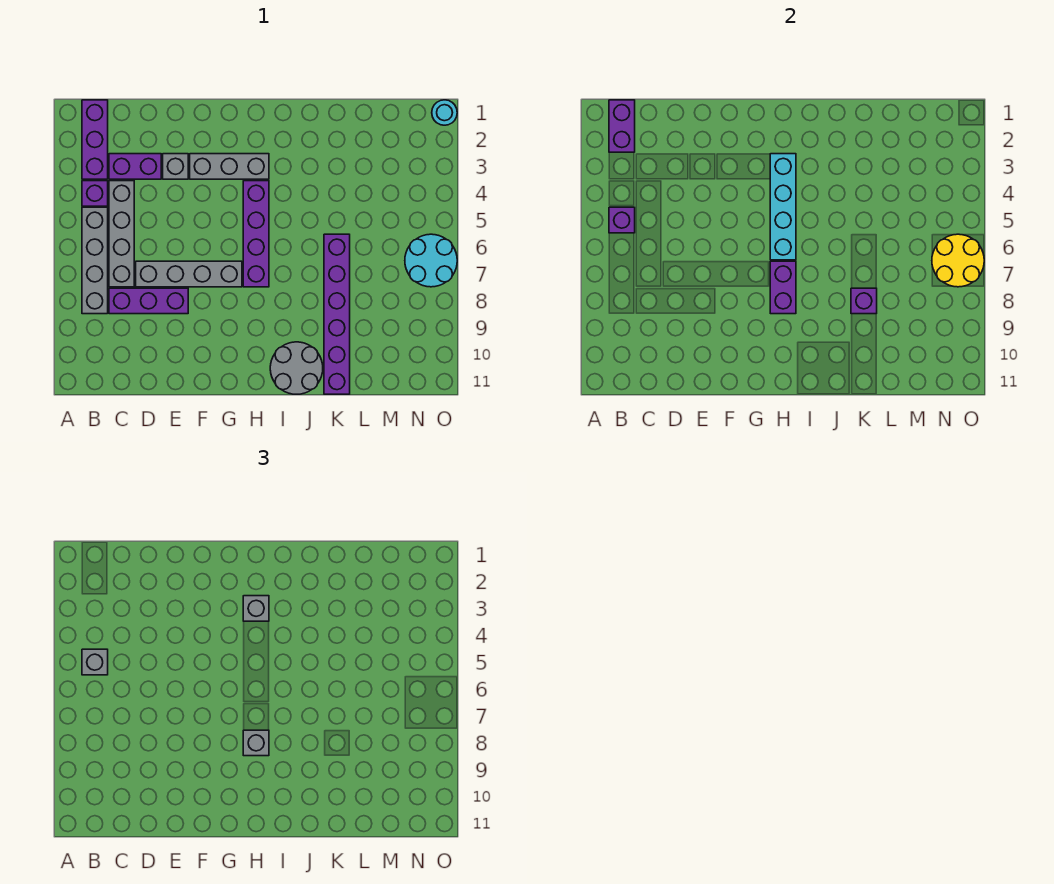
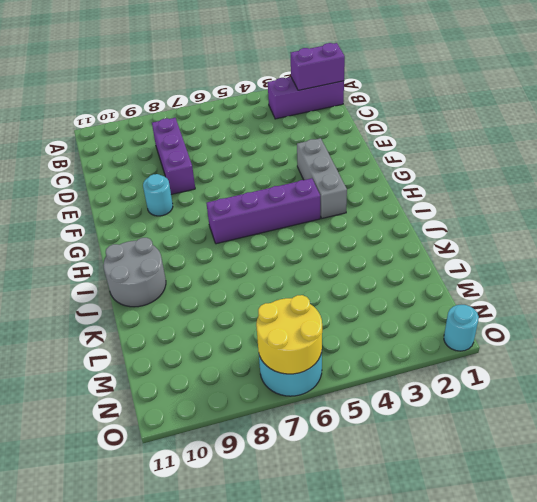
cyan round brick F9 level 1 -> none
none -> purple brick B4 level 1
none -> grey brick B5:B8 level 1
none -> purple brick C3:D3 level 1

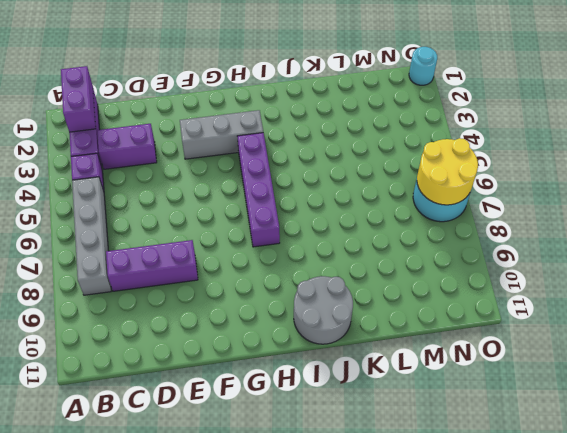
none -> grey brick C4:C7 level 1
none -> grey brick D7:G7 level 1
none -> grey brick E3 level 1

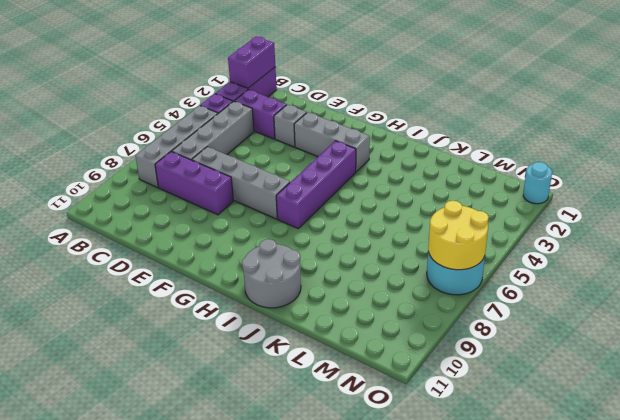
none -> purple brick K6:K11 level 1
none -> purple brick B5 level 2
none -> cyan brick H3:H6 level 2

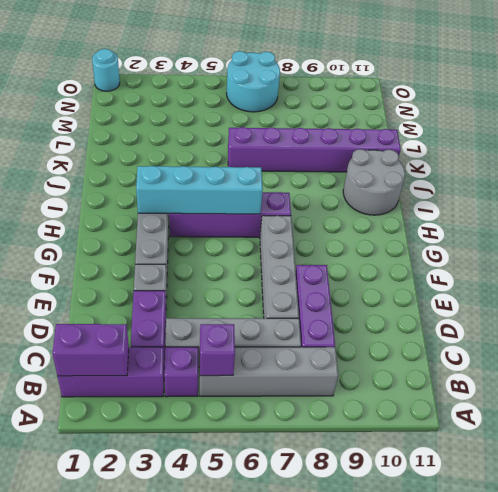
none -> purple brick H7:H8 level 2
none -> purple brick K8 level 2
none -> yellow round brick N6:O7 level 2

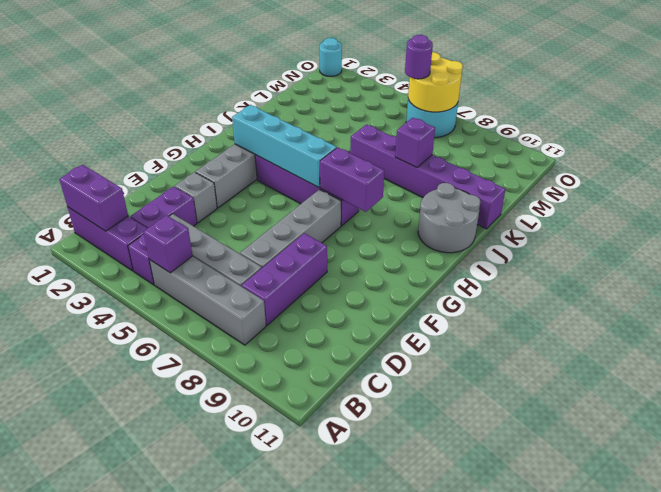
purple round brick N6 level 3 -> none
none -> grey brick B5 level 3
none -> grey brick H3 level 3
none -> grey brick H8 level 3

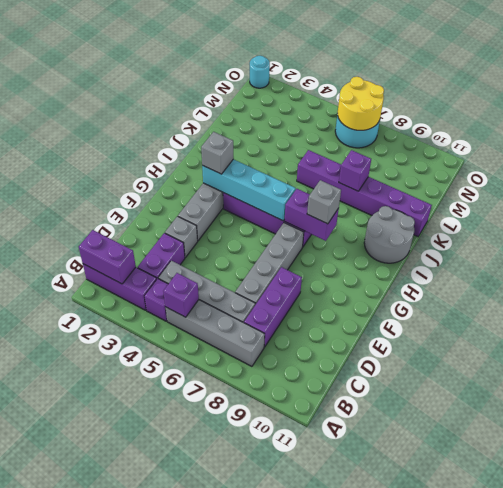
none -> grey brick B5 level 3

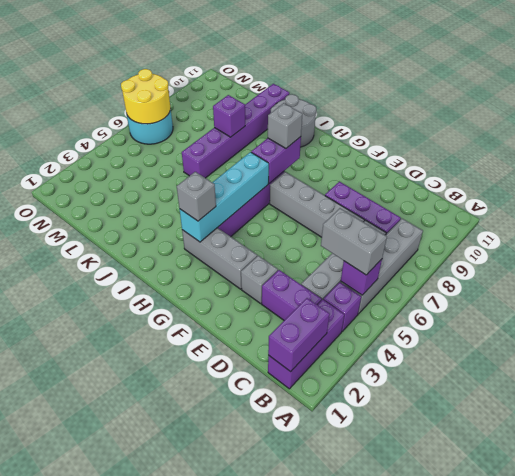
grey brick B5:C5 level 3 -> grey brick B5 level 3
none -> cyan round brick O1 level 1

